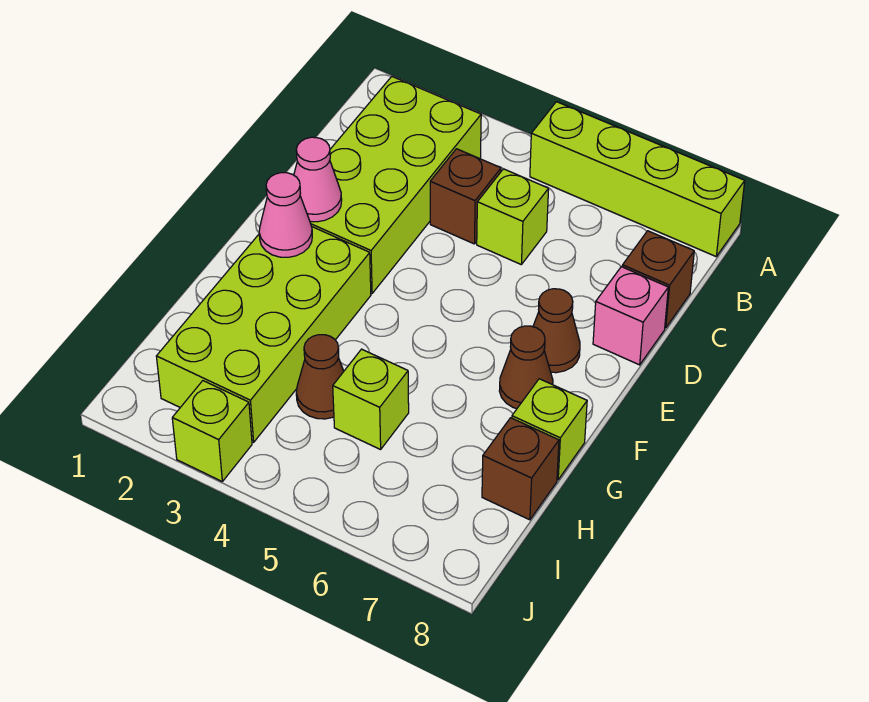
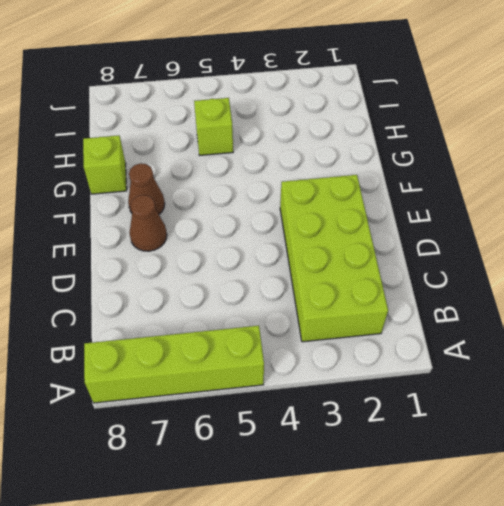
none -> brown brick C4 level 1
none -> lime brick C5 level 1
none -> brown brick C8 level 1

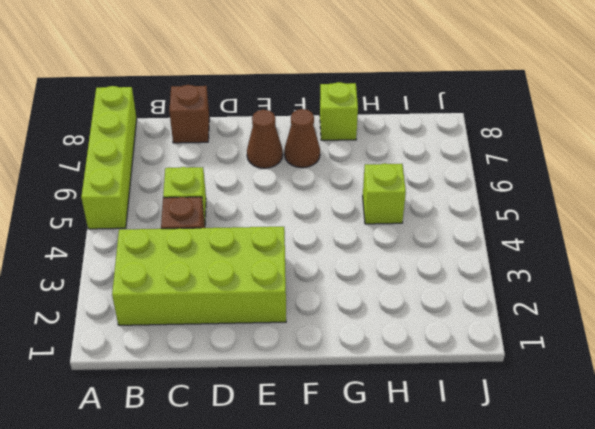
none -> pink brick D8 level 1
none -> lime brick F2:I3 level 1
none -> brown cone H4 level 1

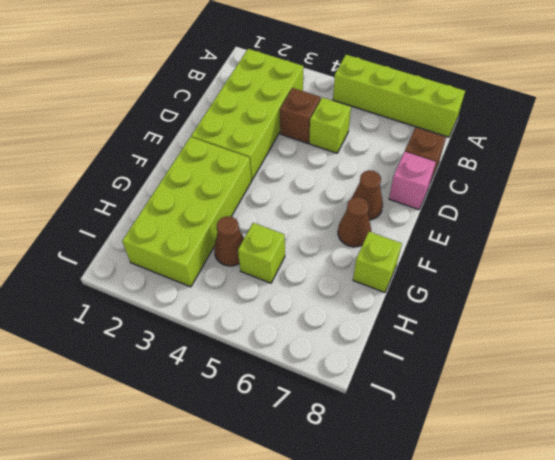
none -> brown brick H8 level 1
none -> lime brick J3 level 1
none -> pink cone E2 level 2

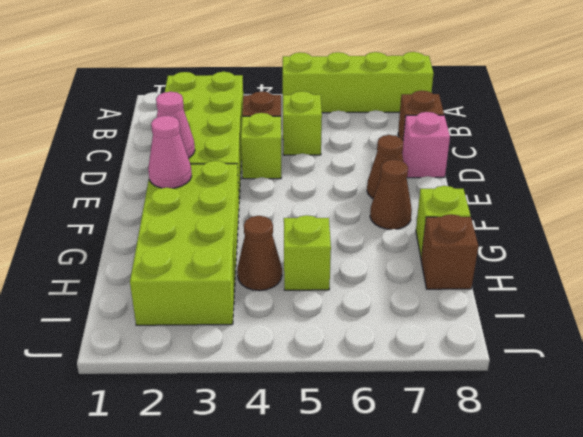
lime brick D4 level 1 -> lime brick J3 level 1

